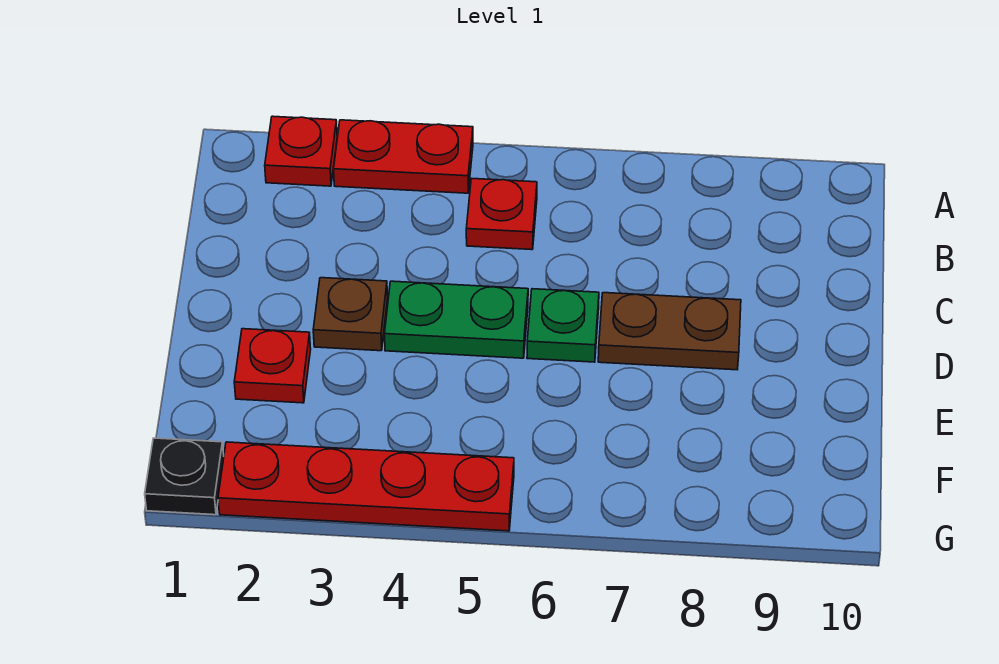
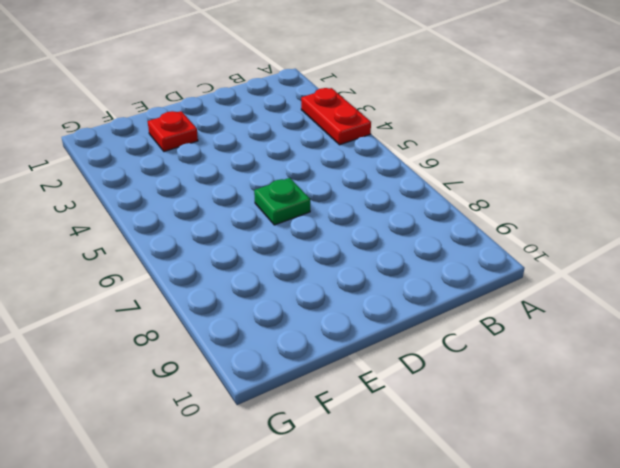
none -> red plate A2 level 1
none -> red plate B5 level 1

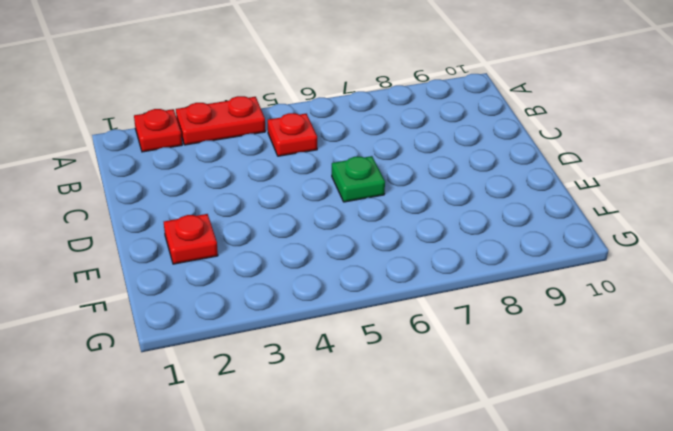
none -> brown plate D3 level 1
none -> green plate D4:D5 level 1

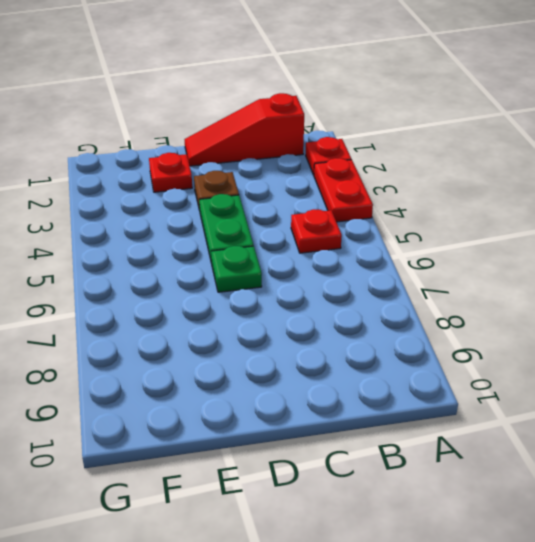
red slope B1:D1 level 1 top B -> none
none -> brown plate D7:D8 level 1
none -> black plate G1 level 1

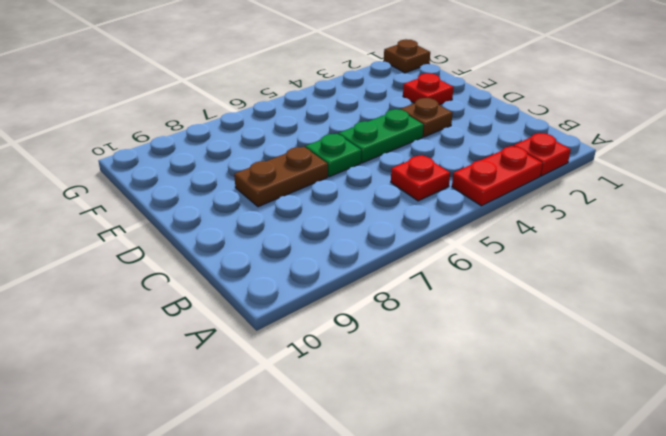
brown plate G1 level 1 -> black plate G1 level 1
none -> red plate G2:G5 level 1

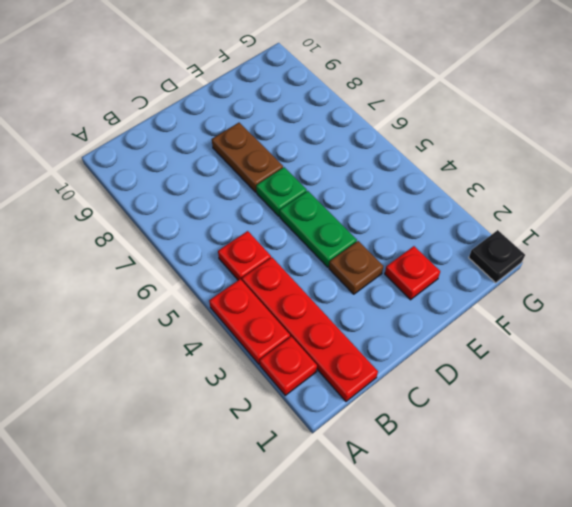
red plate B1:B4 level 1 -> red plate G2:G5 level 1

